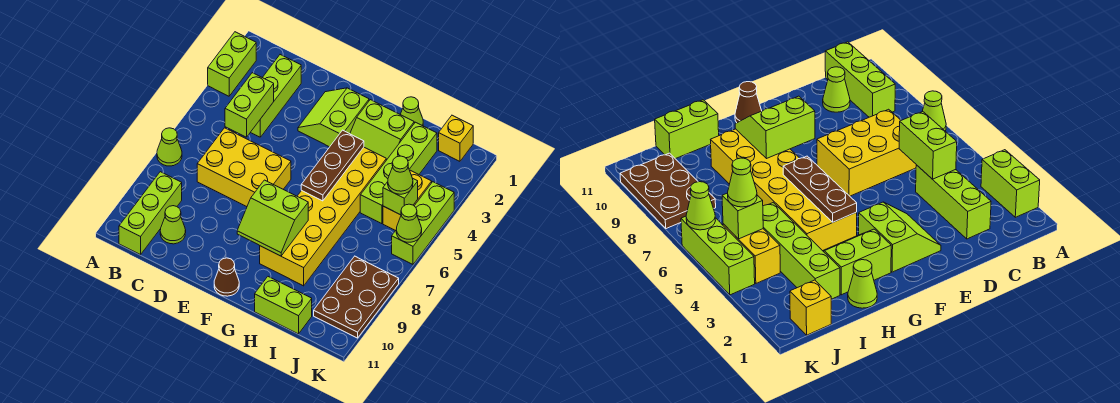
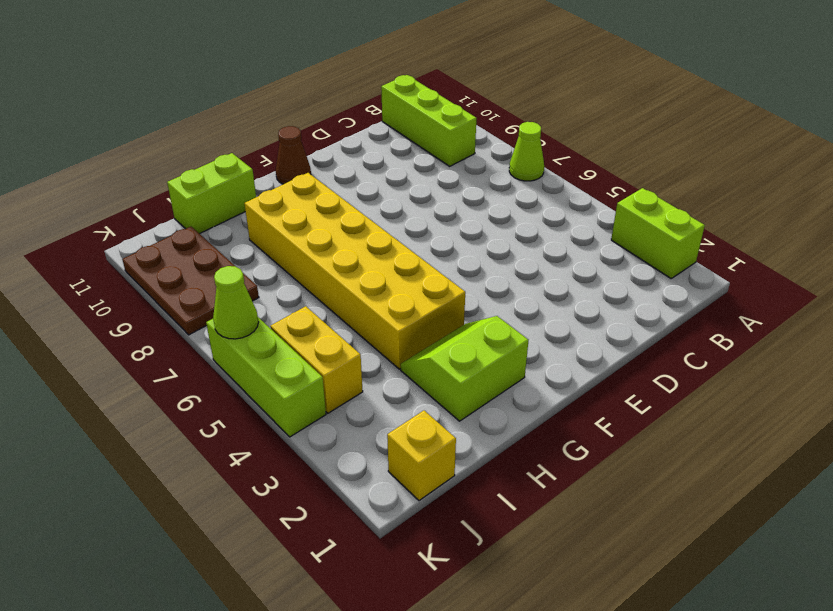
none -> lime brick C2:C4 level 1
none -> yellow brick C6:E7 level 1
none -> lime cone C10 level 1

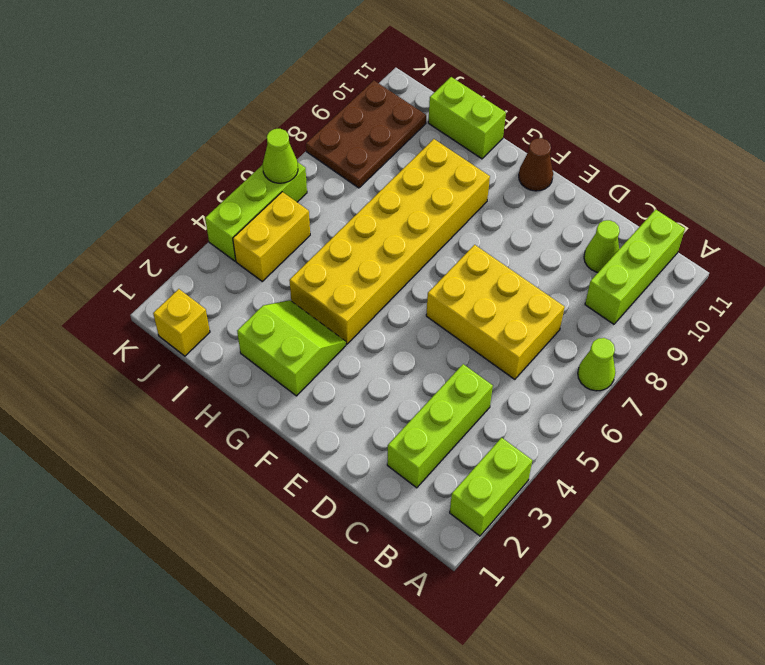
none -> lime slope E2:F3 level 1 top F
none -> lime cone H1 level 1
none -> lime brick I2:I5 level 1

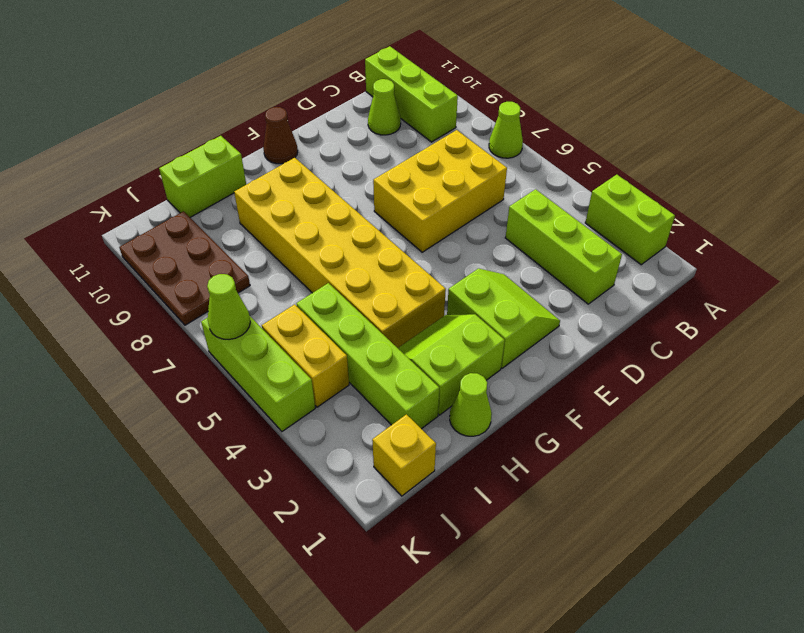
none -> lime brick C4:C5 level 2
none -> lime slope F8:G9 level 2 top 8
none -> brown plate G4:G6 level 2

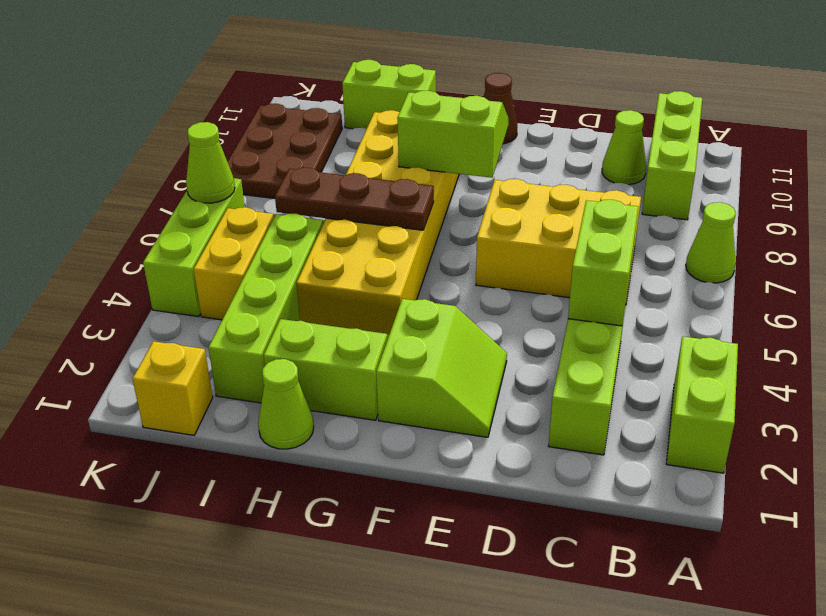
brown plate G6:I6 level 2 -> brown plate G4:G6 level 2
none -> lime brick J5 level 2
none -> lime cone J5 level 3

